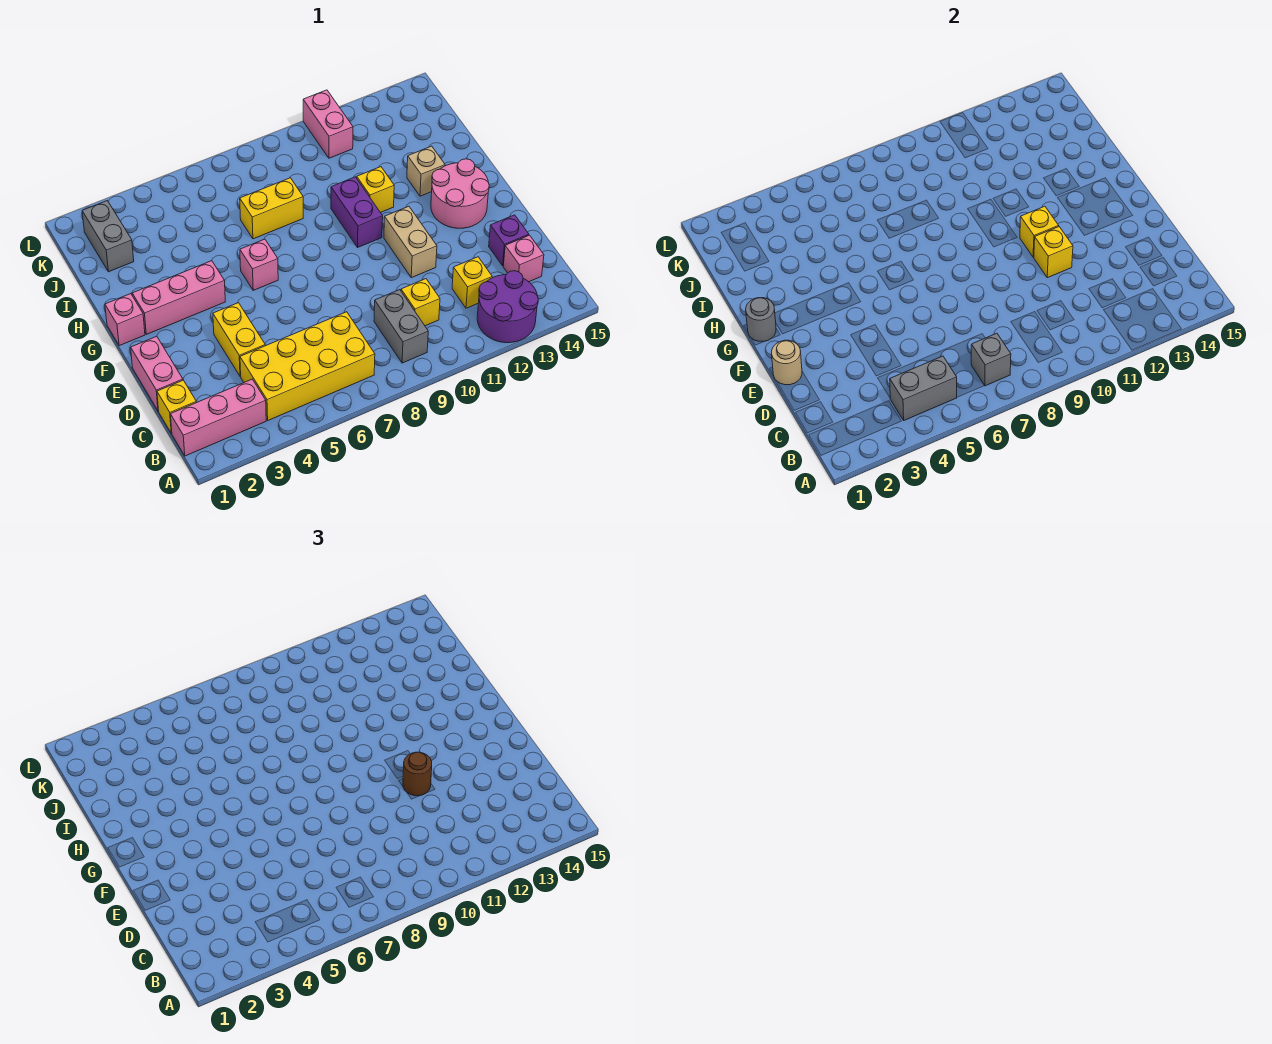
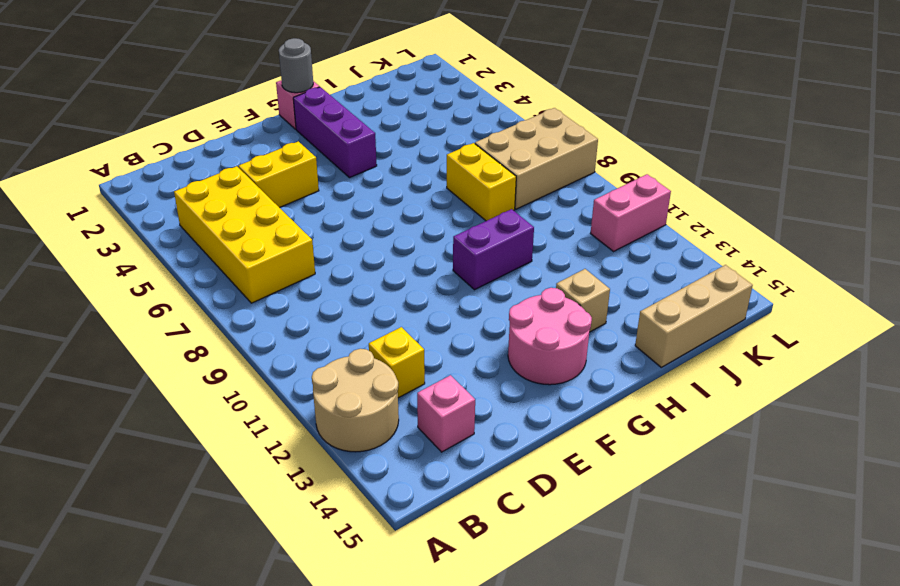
tan round brick A12:B13 level 1 -> purple round brick A12:B13 level 1
purple brick G2:G4 level 1 -> pink brick G2:G4 level 1
tan brick I15:K15 level 1 -> none
tan brick J7:L8 level 1 -> none
none -> pink brick B1:B3 level 1
none -> grey brick B9:C9 level 1
none -> yellow brick C1 level 1

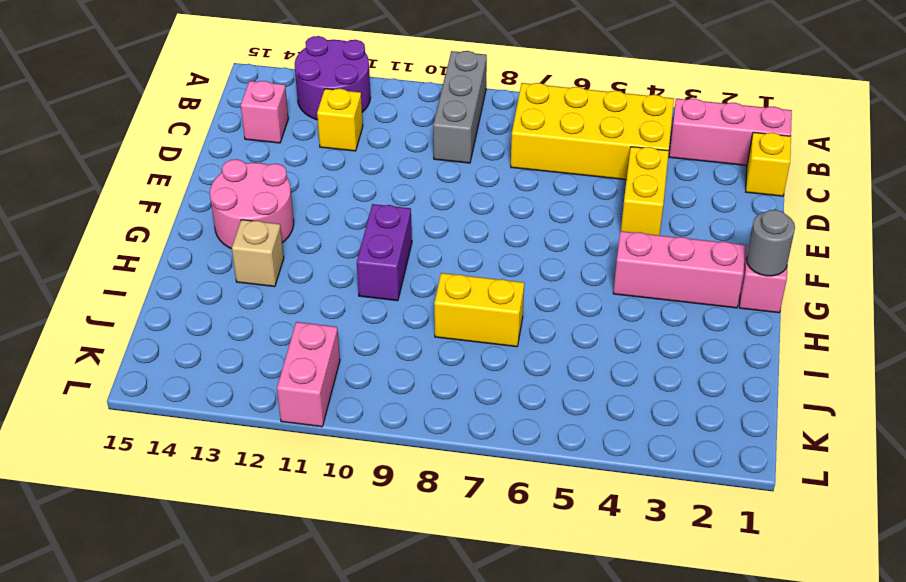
grey brick A9:C9 level 1 -> grey brick B9:C9 level 1
none -> yellow brick C10 level 1
none -> pink brick D1:E1 level 1
none -> purple brick D14 level 1

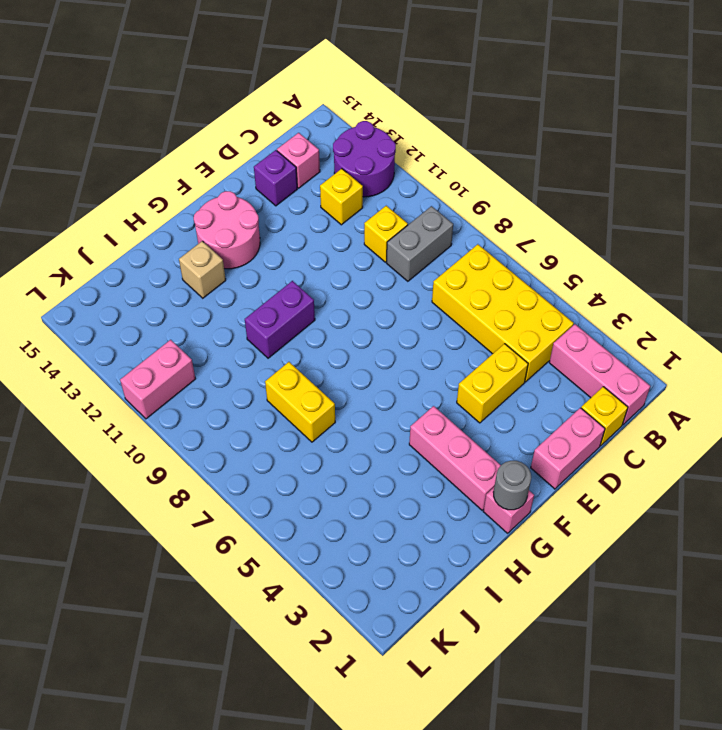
none -> tan brick E11:F11 level 1
none -> pink brick G6 level 1
none -> yellow brick H11 level 1

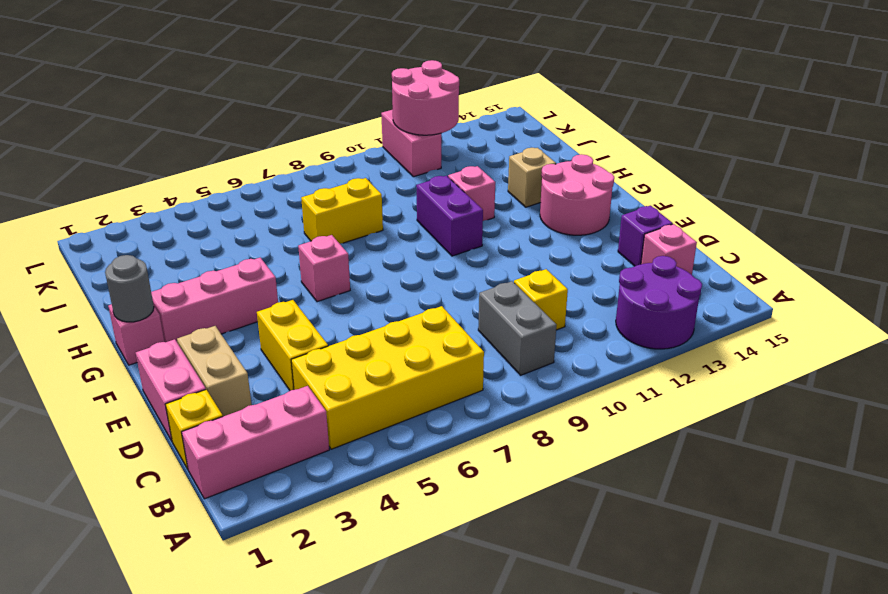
tan brick D2:E2 level 1 -> tan brick E11:F11 level 1
pink brick H11 level 1 -> yellow brick H11 level 1
pink round brick K11:L12 level 2 -> none
none -> yellow brick C12 level 1
none -> grey brick J2:K2 level 1
none -> grey brick B4:B5 level 2

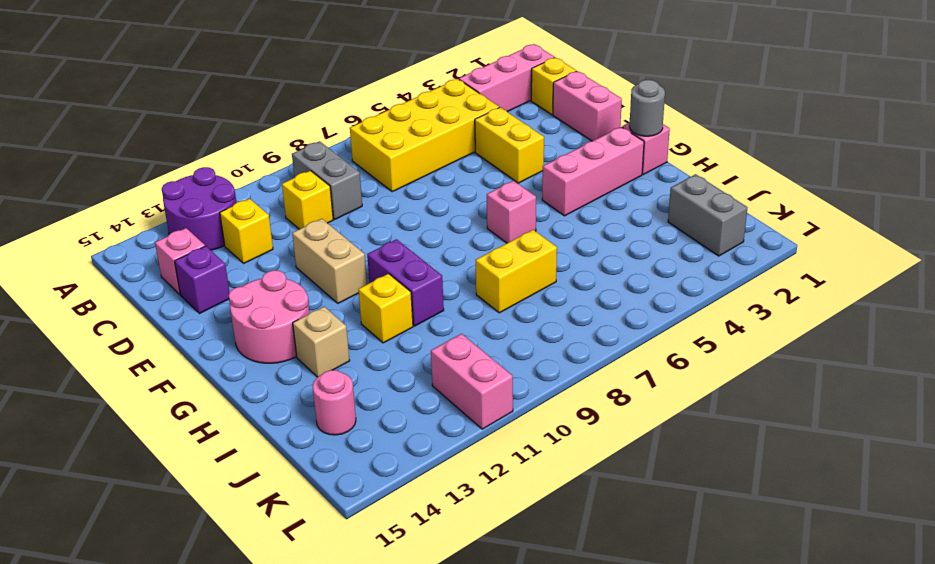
pink round brick J14 level 1 -> none
none -> grey brick B4:B5 level 2
none -> grey brick B7 level 2
none -> tan round brick E1 level 2

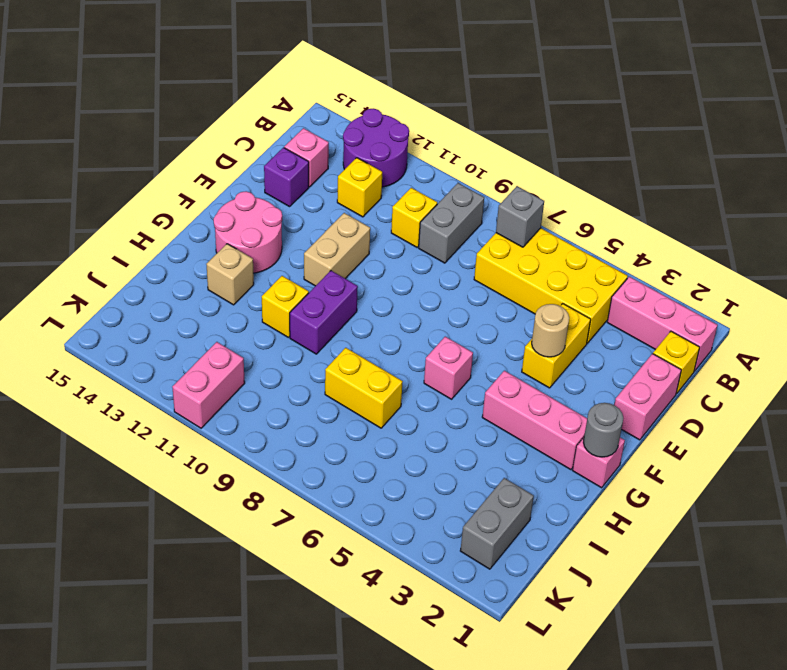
tan round brick E4 level 2 -> tan round brick E1 level 2
none -> grey brick B4:B5 level 2
none -> yellow brick E11 level 2
none -> yellow brick F11 level 2

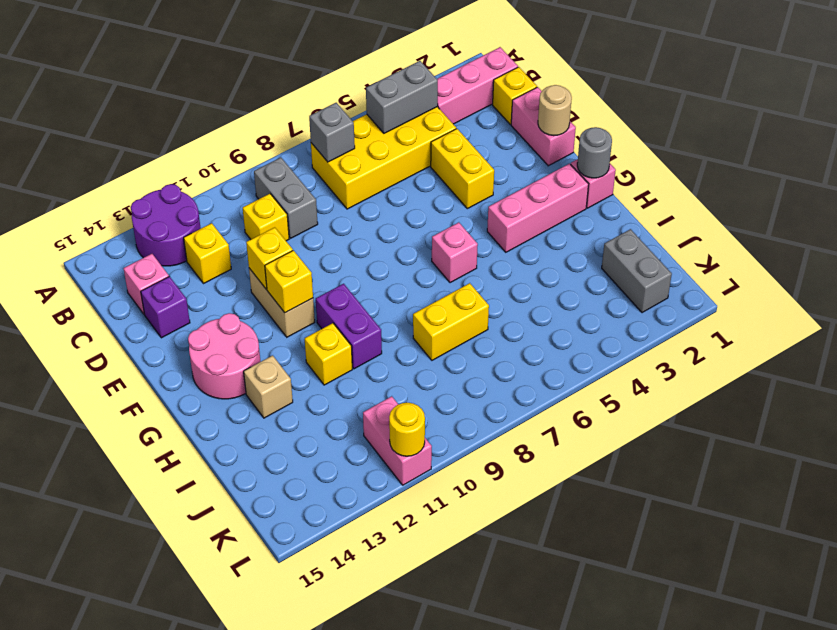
yellow round brick L11 level 2 -> none
none -> brown round brick E11 level 3

